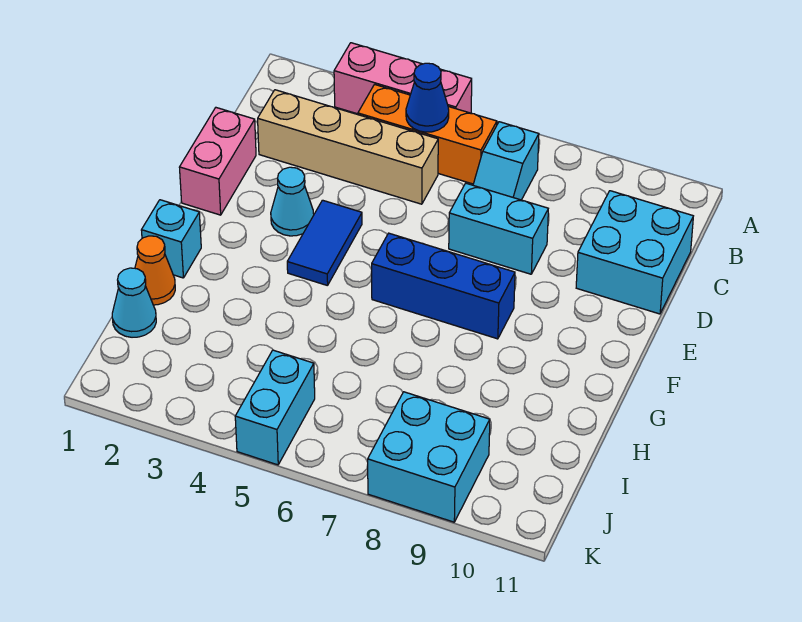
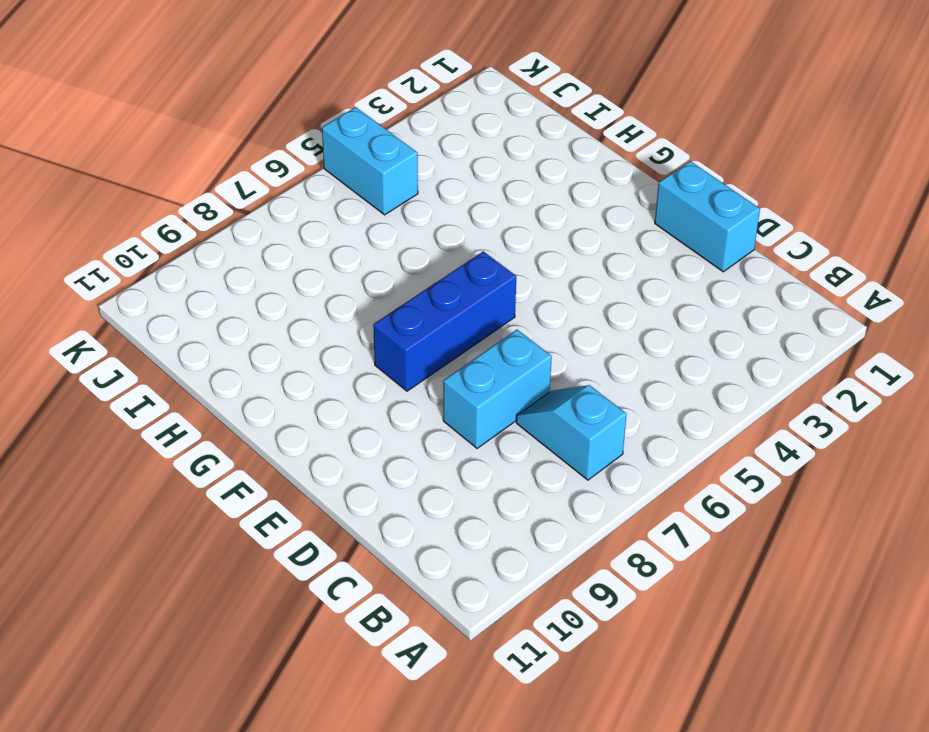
cyan brick D1:E1 level 1 -> pink brick D1:E1 level 1
none -> pink brick A3:A5 level 1
none -> orange brick B4:B6 level 1
none -> tan brick C2:C5 level 1

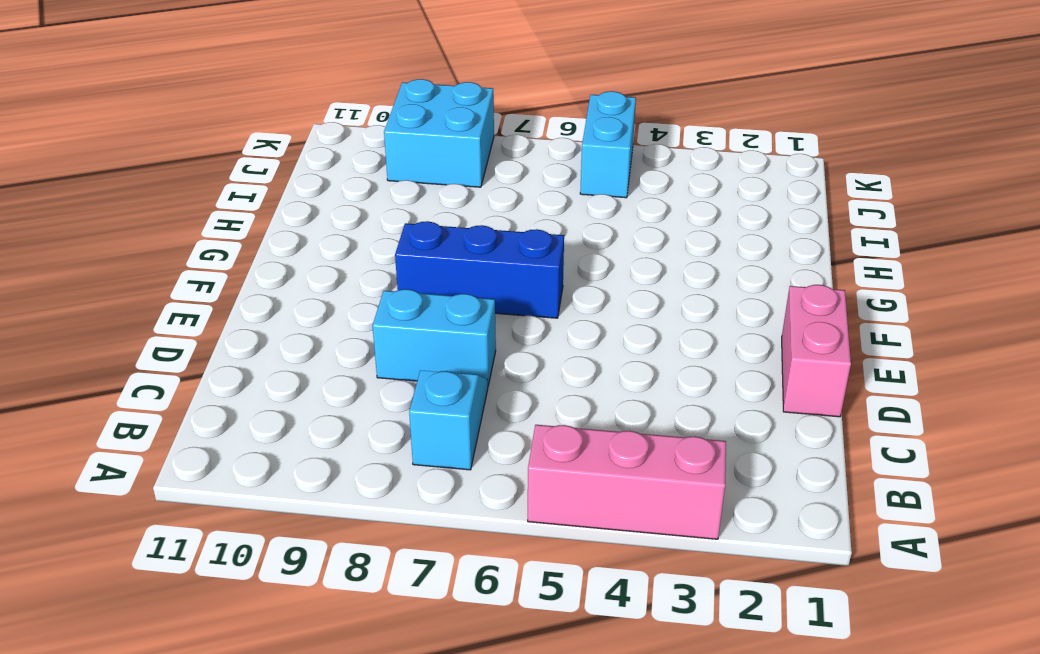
none -> orange brick B4:B6 level 1
none -> tan brick C2:C5 level 1
none -> cyan brick C10:D11 level 1

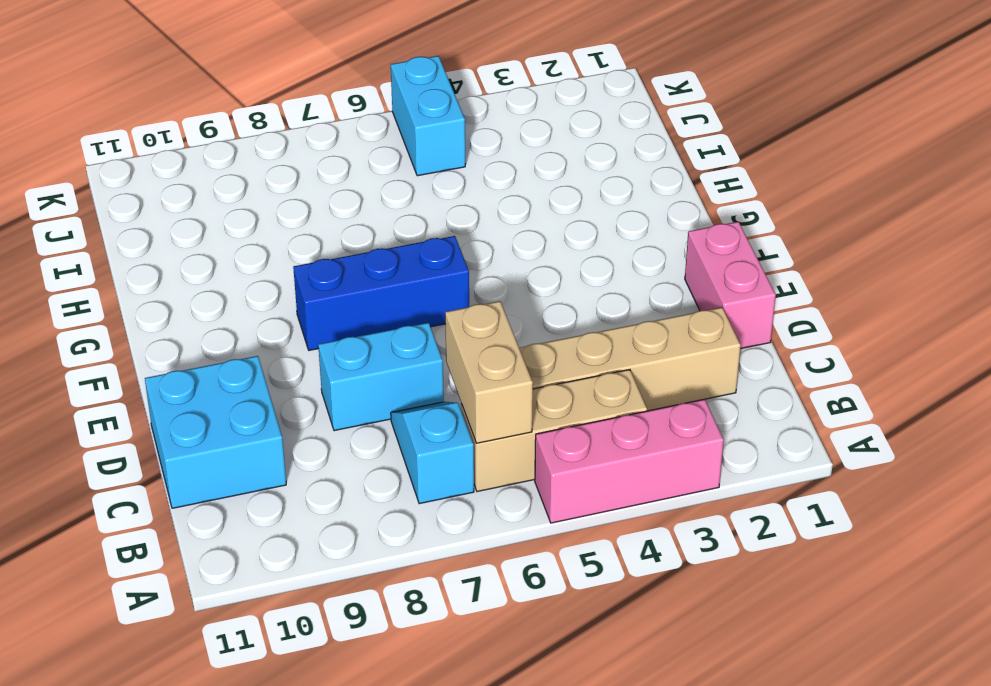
tan brick B4:B6 level 1 -> orange brick B4:B6 level 1
tan brick B6:C6 level 2 -> none
none -> cyan cone E3 level 1
none -> blue tile E4:F4 level 1
none -> cyan brick G1 level 1

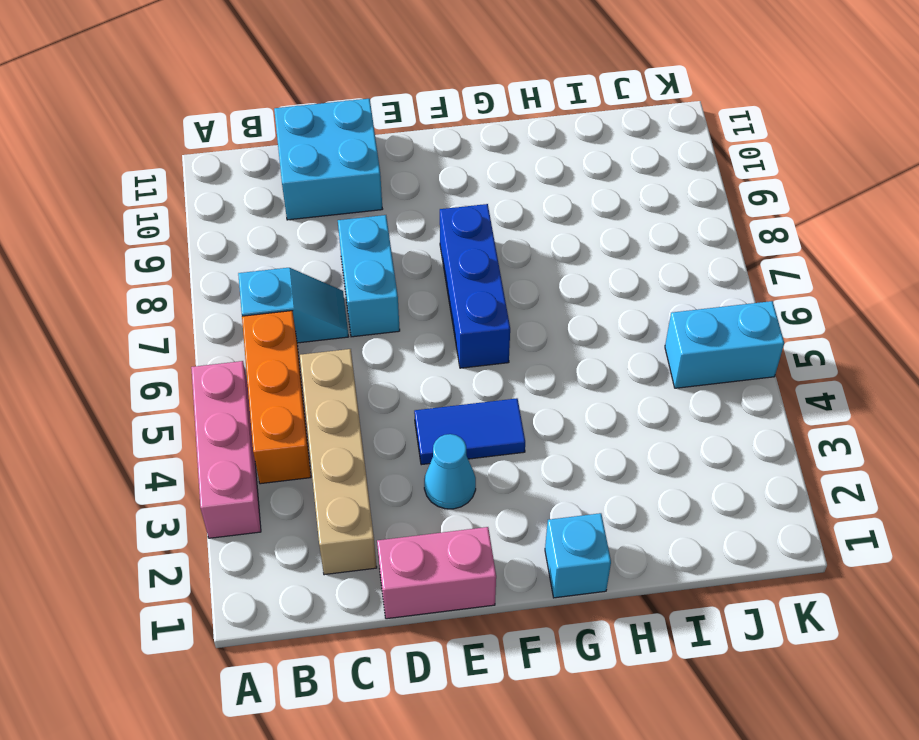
none -> orange cone H1 level 1
none -> cyan cone I1 level 1
none -> cyan brick J8:K9 level 1

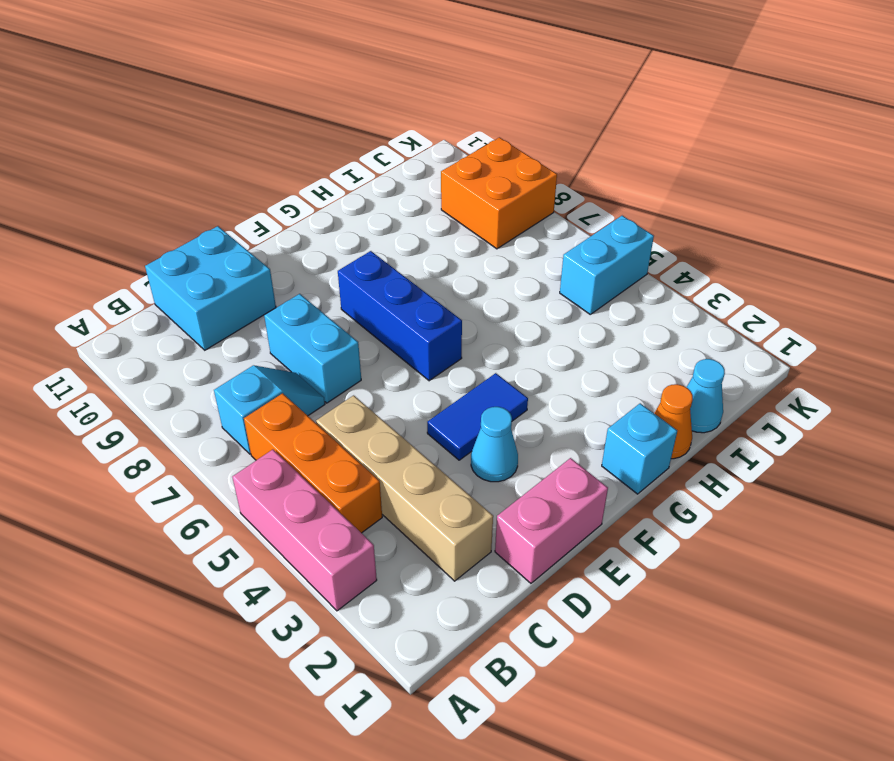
orange brick J8:K9 level 1 -> cyan brick J8:K9 level 1
none -> blue cone B5 level 2

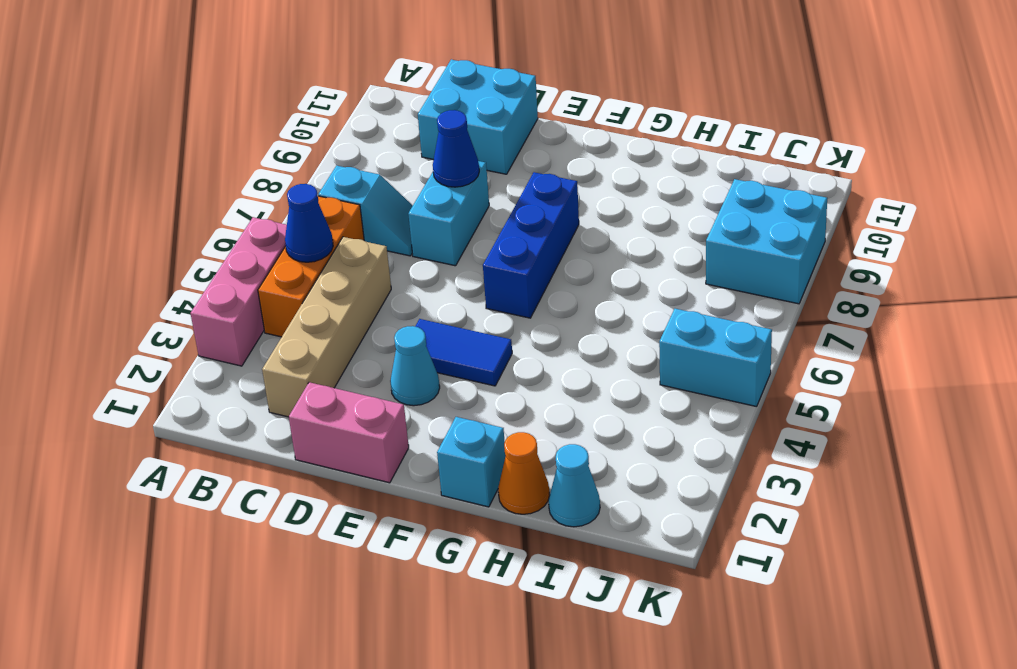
blue cone D8 level 2 -> none

